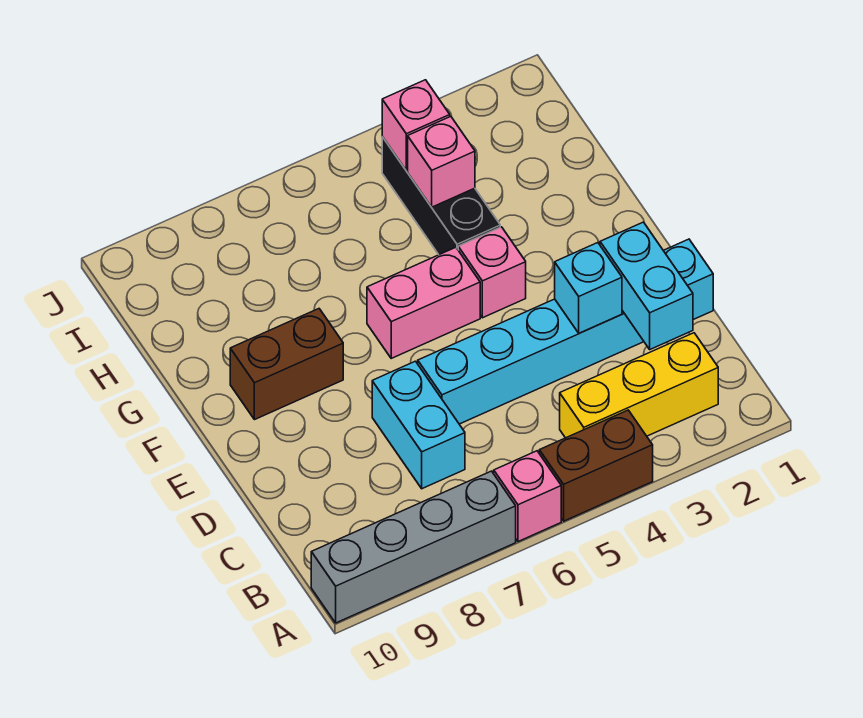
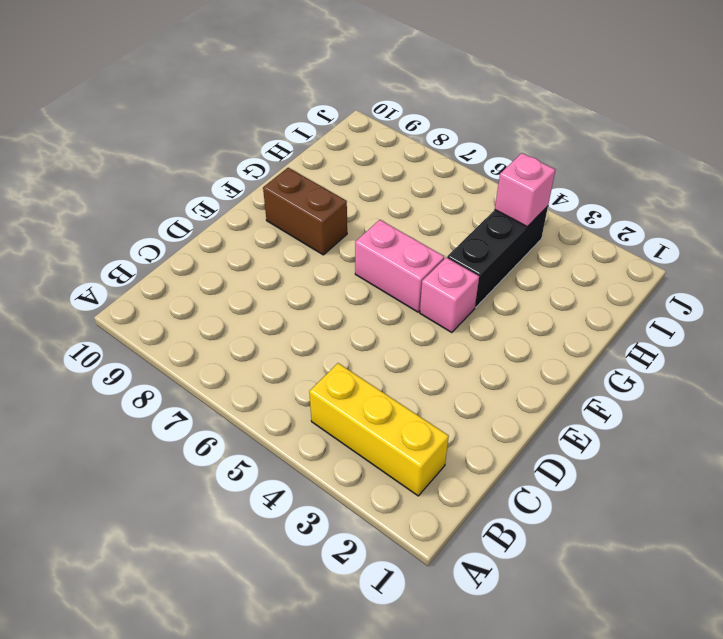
none -> brown brick A4:A5 level 1
none -> pink brick A6 level 1
none -> grey brick A7:A10 level 1

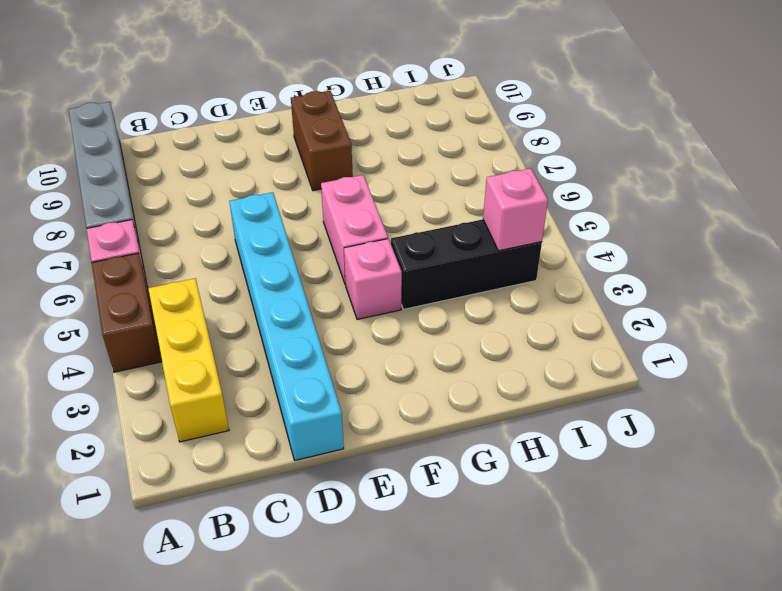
none -> cyan brick C7:D7 level 1
none -> cyan brick C2:D2 level 2
none -> cyan brick D3 level 2

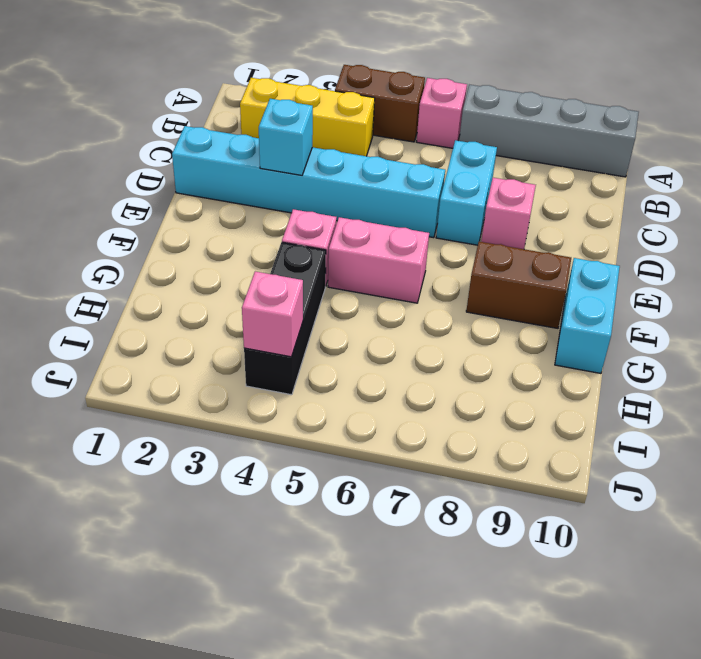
pink brick D8 level 1 -> pink brick H4 level 2
cyan brick F10:G10 level 1 -> cyan brick C2:D2 level 2

